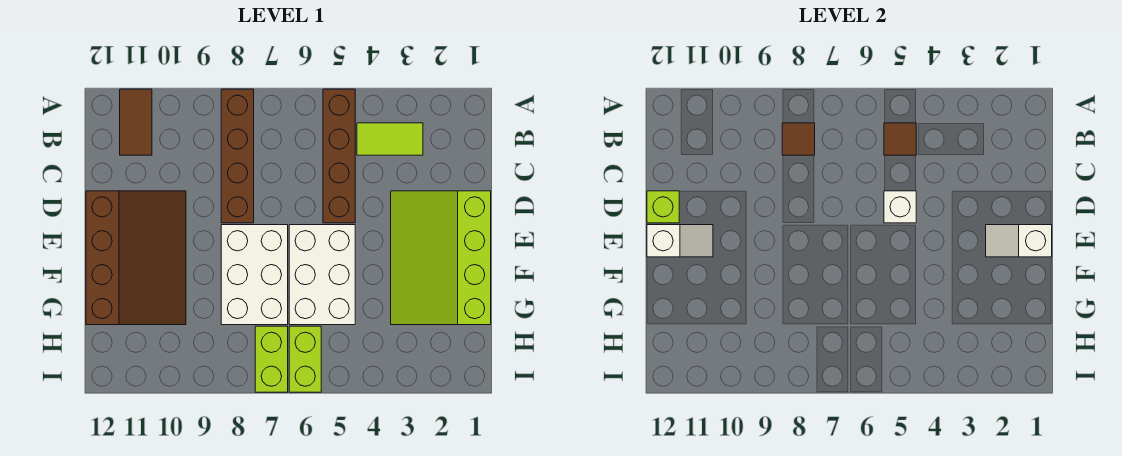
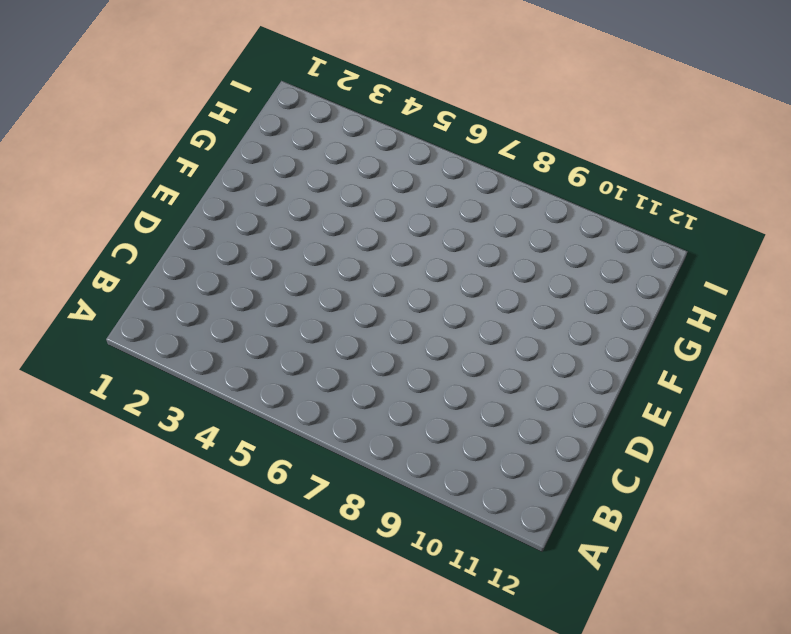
none -> brown brick A5:D5 level 1
none -> brown brick A8:D8 level 1
none -> brown tile A11:B11 level 1

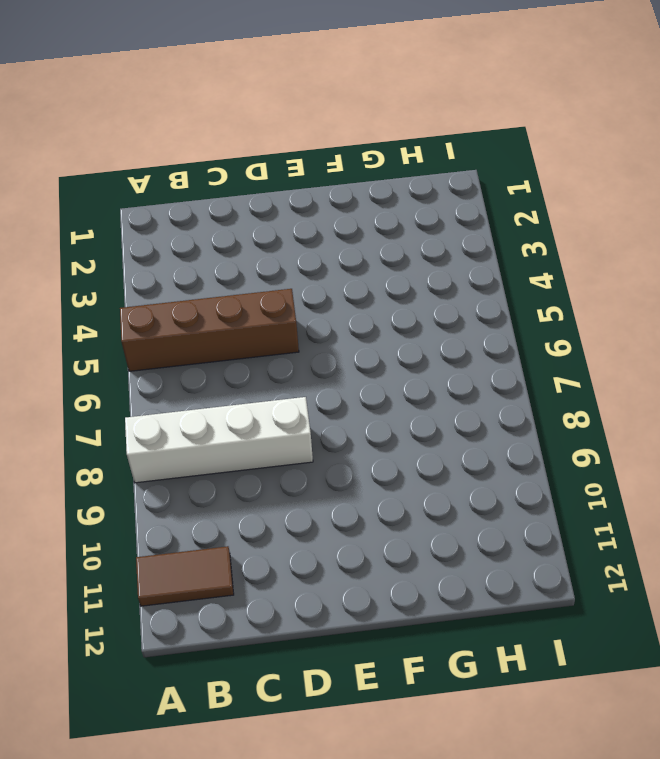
white brick A8:D8 level 1 -> brown brick A8:D8 level 1
none -> lime tile B3:B4 level 1
none -> lime slope D1:G3 level 1 top 1
none -> brown slope D10:G12 level 1 top 12

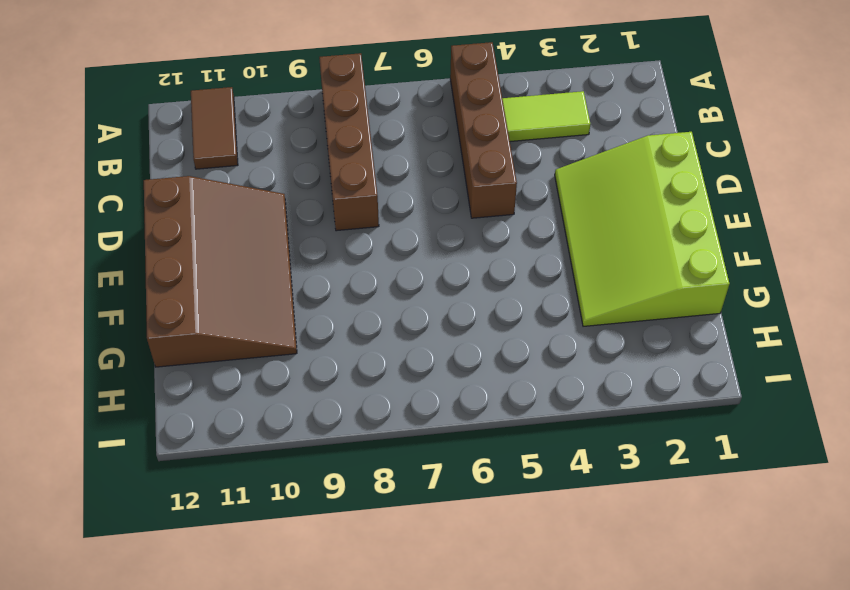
none -> white brick E5:G6 level 1
none -> white brick E7:G8 level 1
none -> lime brick H6:I6 level 1

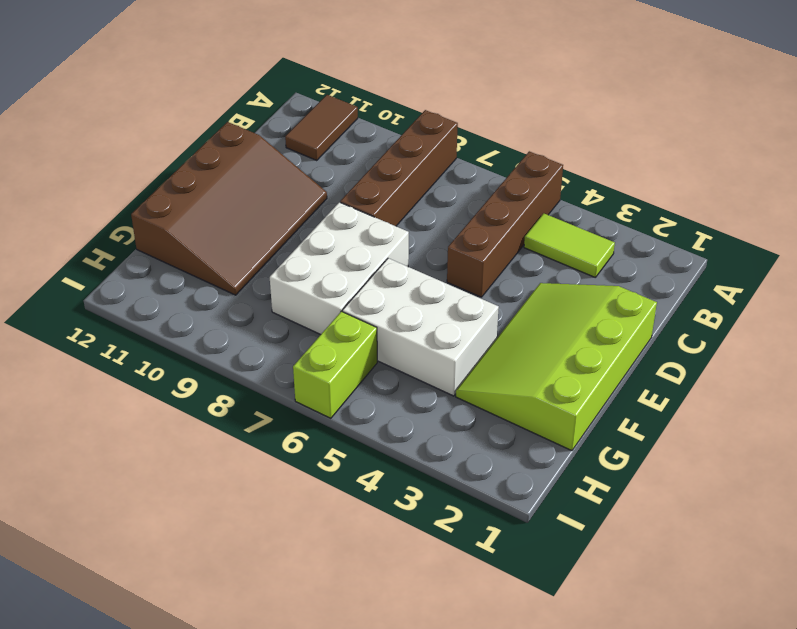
white brick F4:G6 level 1 -> white brick E5:G6 level 1
none -> lime brick H7:I7 level 1
none -> brown tile B5 level 2
none -> brown tile B8 level 2

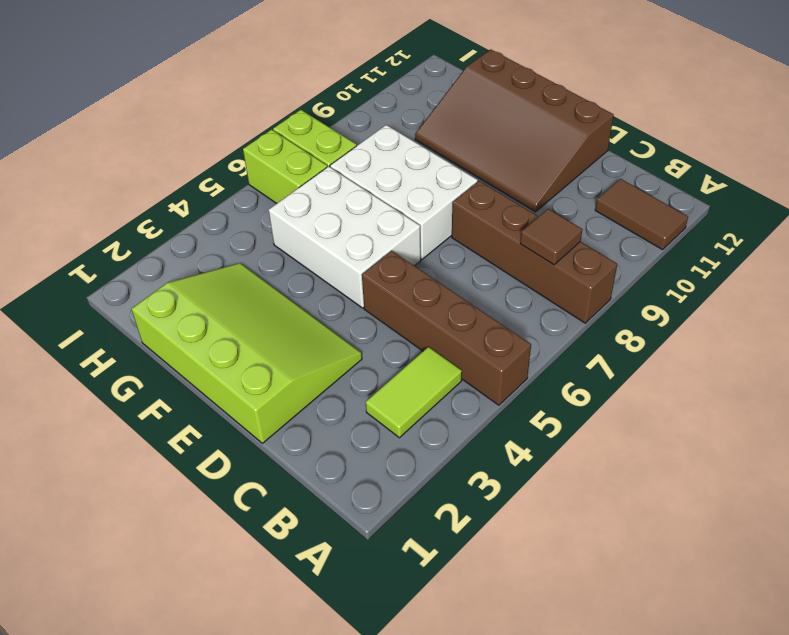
none -> brown tile B5 level 2
none -> white brick D5 level 2
none -> lime brick D12 level 2

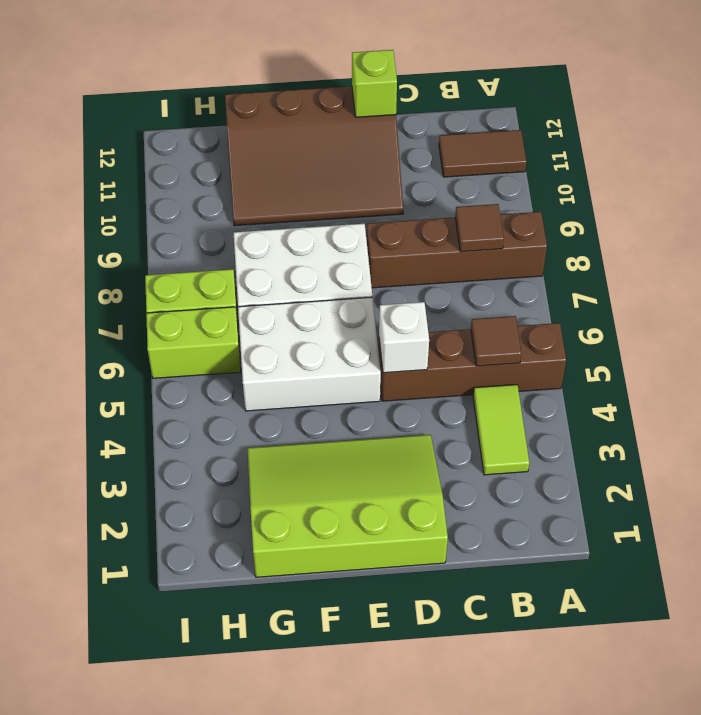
none -> white slope E1:E2 level 2 top 1
none -> white slope E11:E12 level 2 top 12

